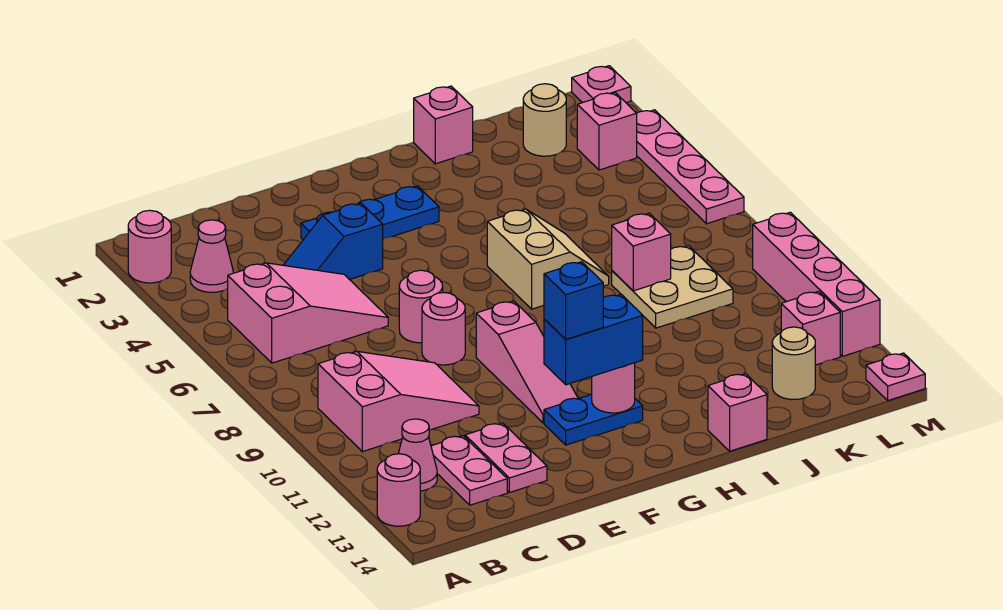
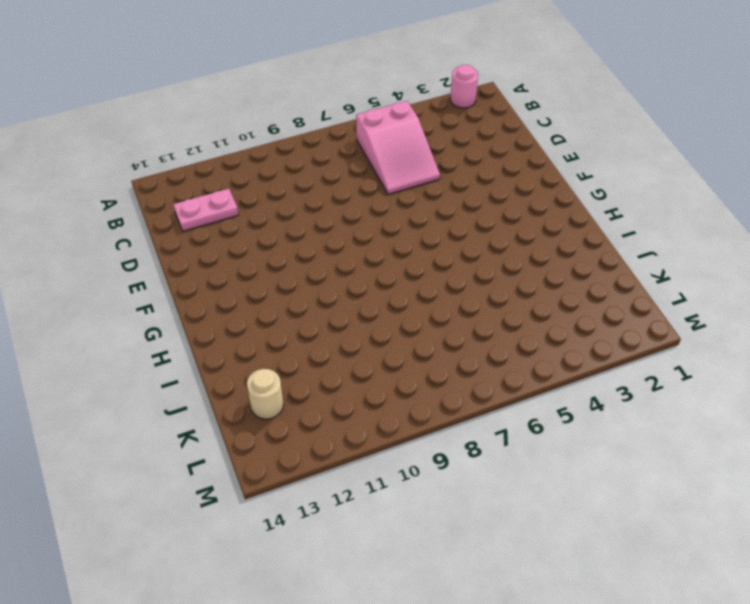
none -> pink round brick A13 level 1
none -> pink cone B3 level 1
none -> pink slope B9:D10 level 1 top B
none -> pink cone B12 level 1

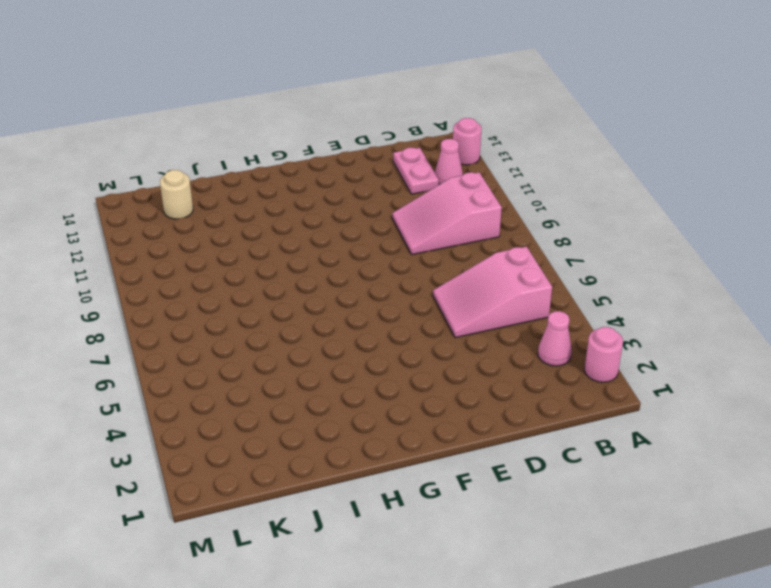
none -> blue slope D4:E4 level 1 top E
none -> pink plate D12:D13 level 1
none -> blue plate E3:G3 level 1
none -> pink round brick E7 level 1

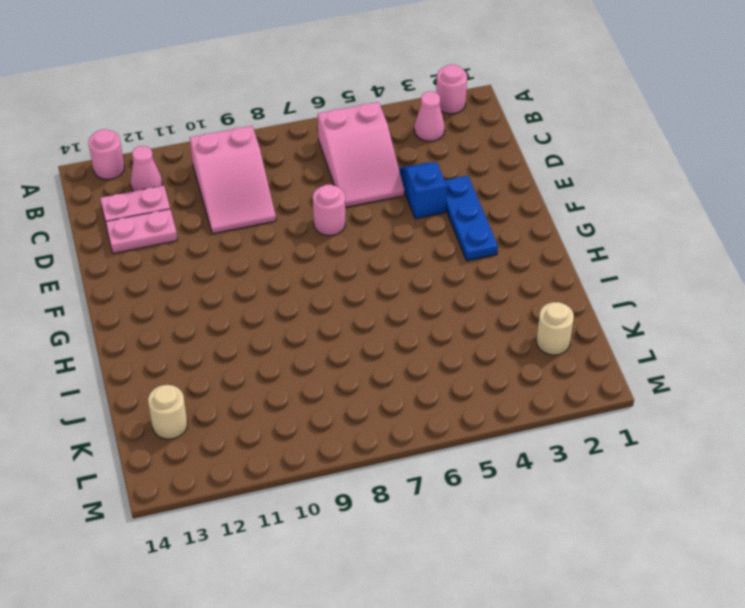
none -> pink round brick E8 level 1
none -> pink slope F9:F11 level 1 top 9
none -> blue plate F12:G12 level 1
none -> tan slope H6:I7 level 1 top H

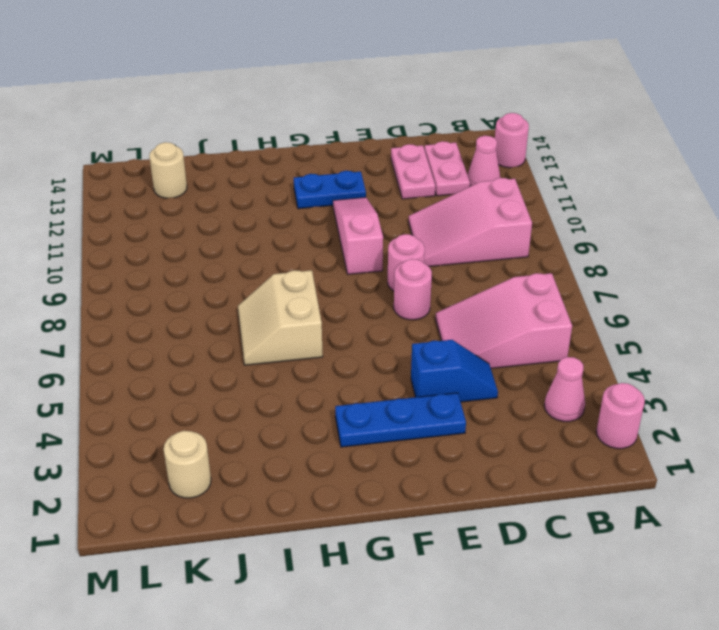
none -> pink brick I1 level 1
none -> pink brick I14 level 1
none -> tan plate J8:K9 level 1
none -> pink brick L3 level 1

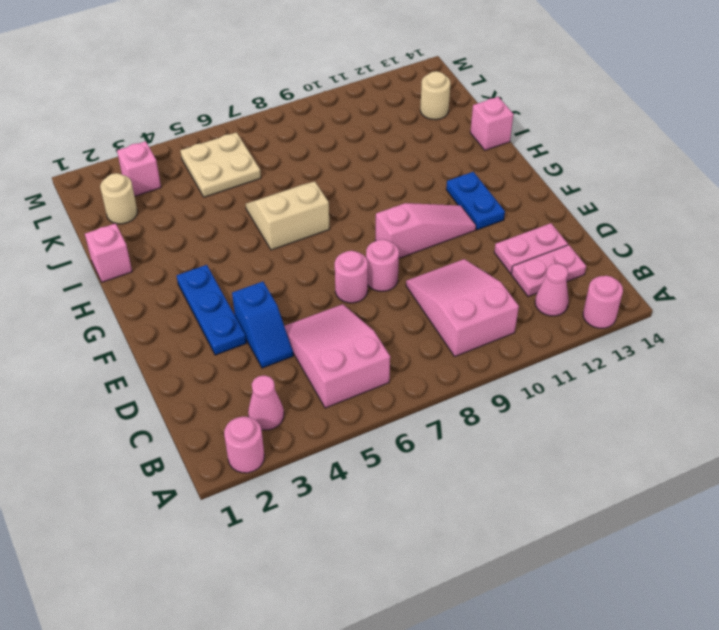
tan plate K5:L6 level 1 -> tan plate J8:K9 level 1
none -> pink brick L12 level 1
none -> pink plate M1 level 1
none -> pink plate M3:M6 level 1
none -> pink brick M9:M12 level 1

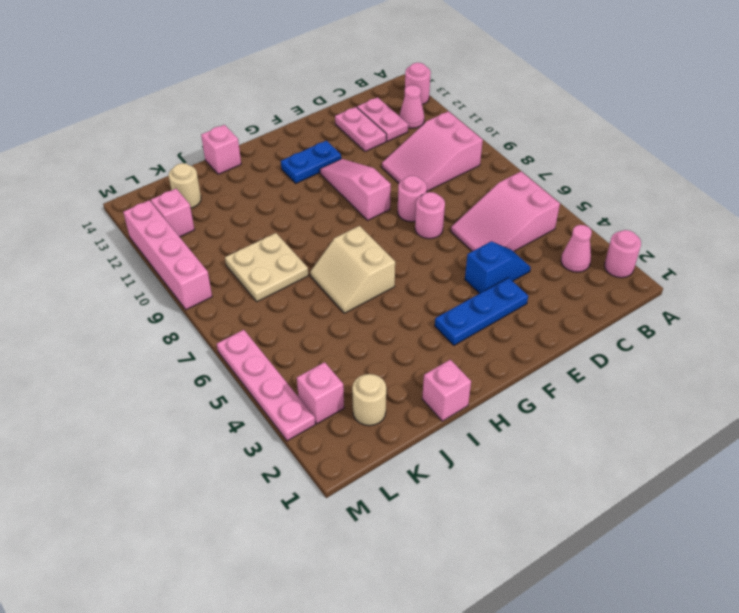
none -> pink plate M1 level 1
none -> pink plate M14 level 1
none -> pink round brick G12 level 2
none -> pink brick J8 level 2

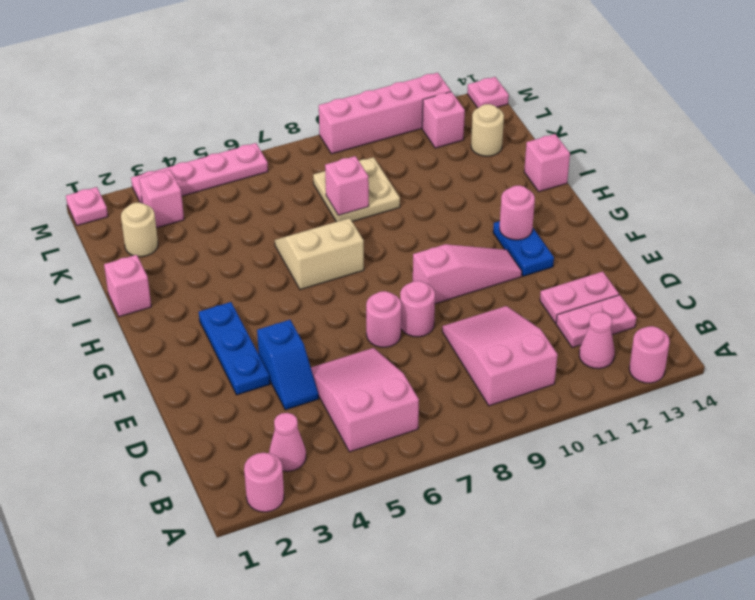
none -> blue brick F12:G12 level 3
none -> blue brick F12 level 4

